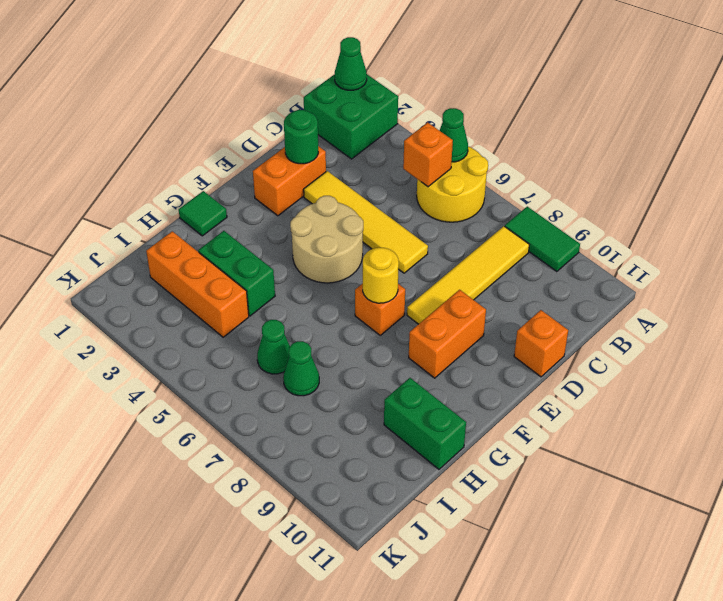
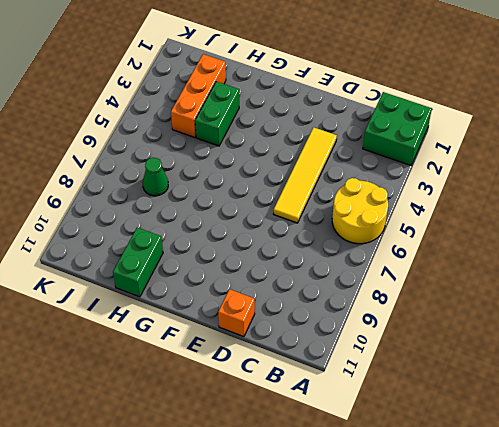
none -> green tile A8:A9 level 1
none -> yellow tile B8:E8 level 1
none -> orange brick D2:E2 level 1

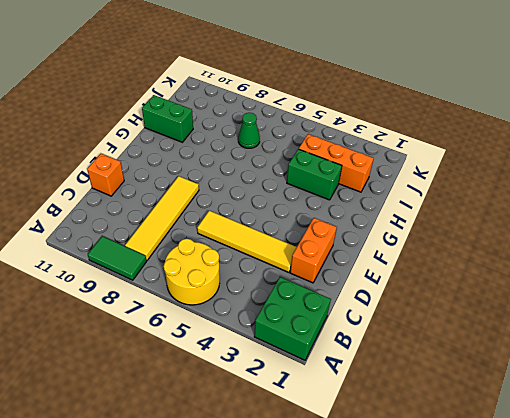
none -> tan round brick E4:F5 level 1
none -> orange brick E9:F9 level 1
none -> orange brick F7 level 1

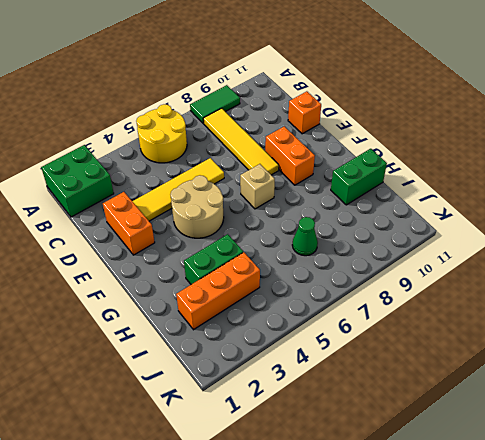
tan brick F7 level 1 -> orange brick F7 level 1
none -> green tile G1 level 1
none -> green cone I6 level 1
none -> green cone A1 level 2

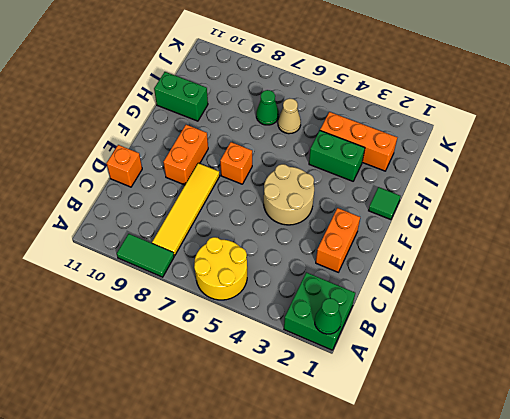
tan cone I6 level 1 -> green cone I6 level 1
none -> yellow tile D3:D6 level 1
none -> green cone A5 level 2
none -> orange brick B5 level 2

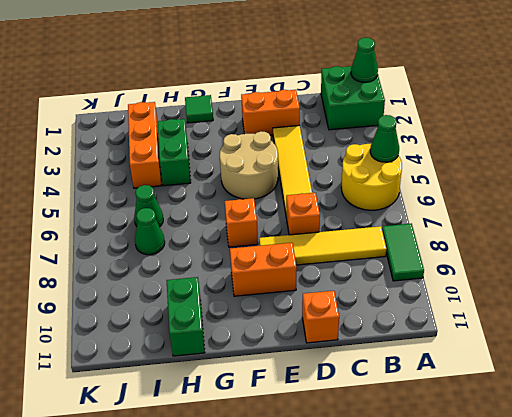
orange brick D7 level 1 -> orange brick B5 level 2
none -> green round brick D2 level 2
none -> yellow round brick F7 level 2

